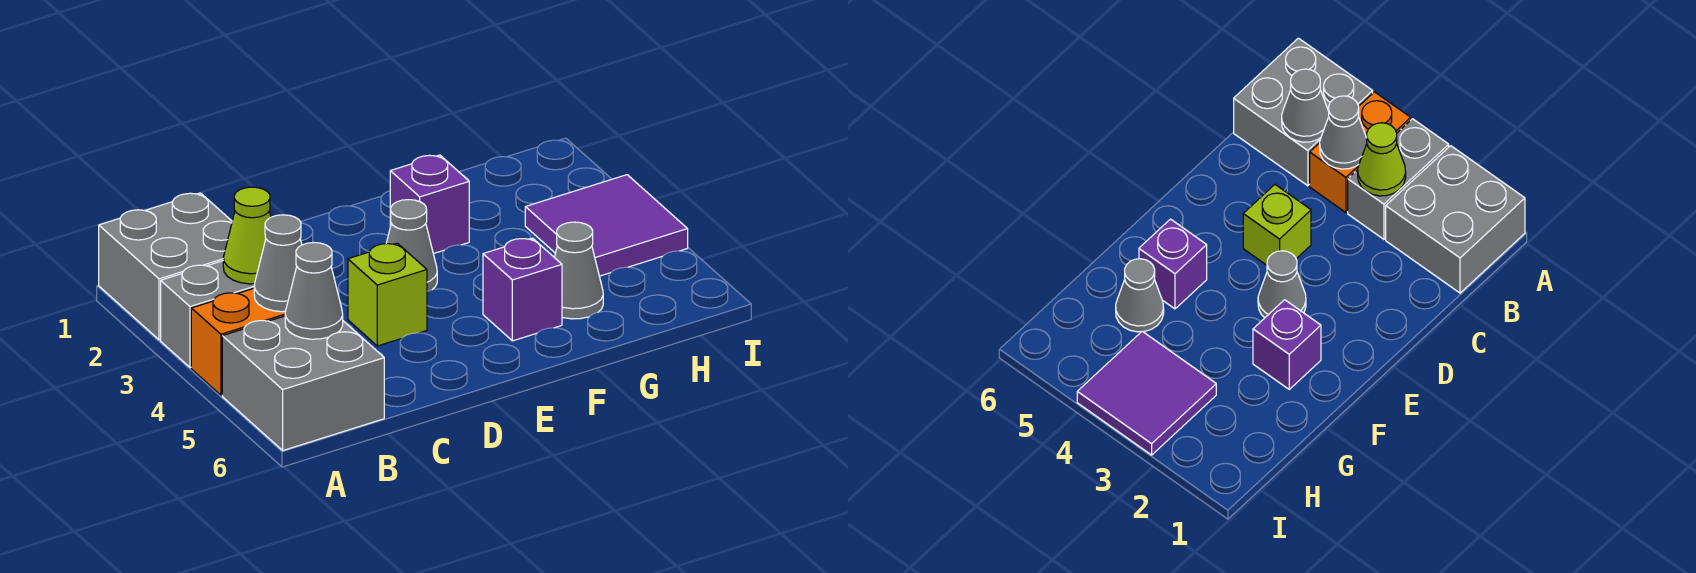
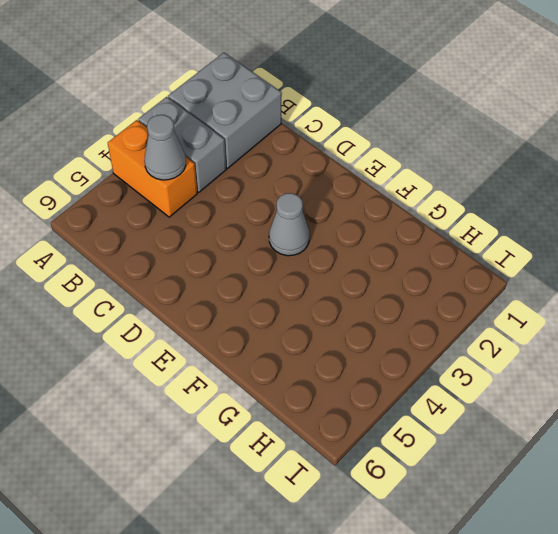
none -> grey brick A5:B6 level 1
none -> lime brick D4 level 1
none -> purple brick F2 level 1

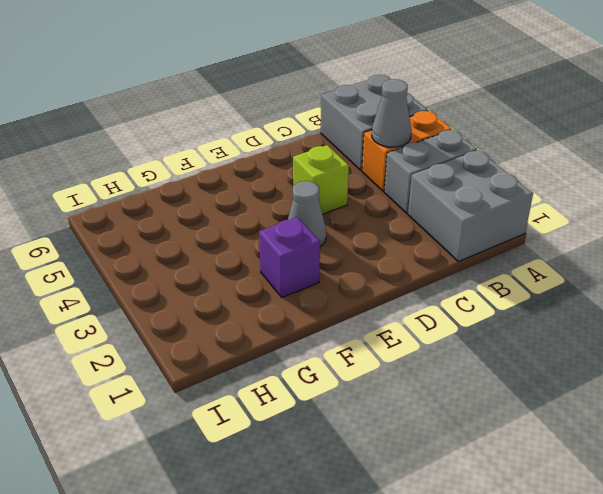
none -> purple brick F5 level 1
none -> grey cone G5 level 1
none -> purple tile H3:I4 level 1

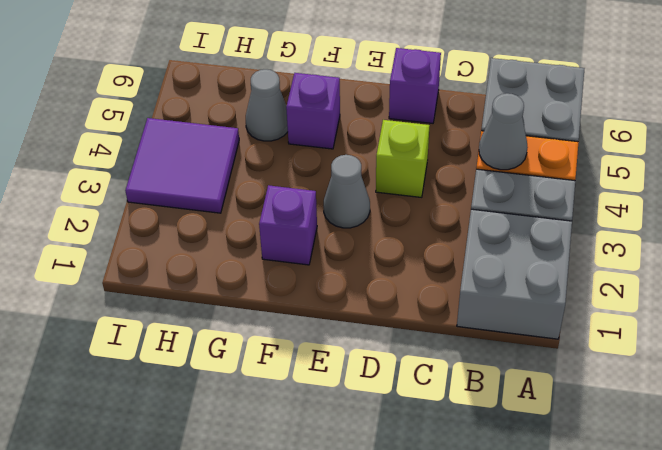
purple brick D6 level 1 -> none
none -> lime cone B3 level 2
none -> grey cone B5 level 2

